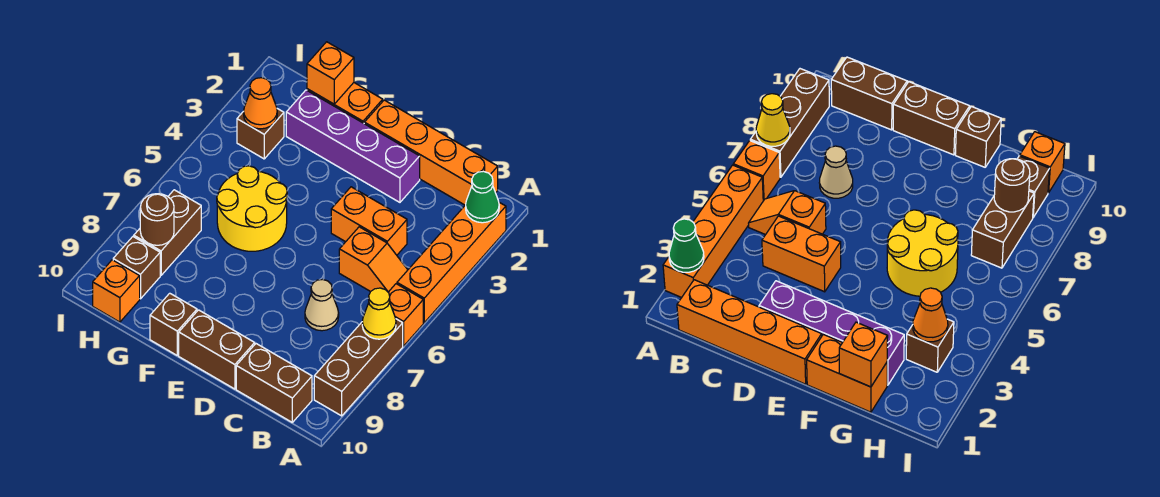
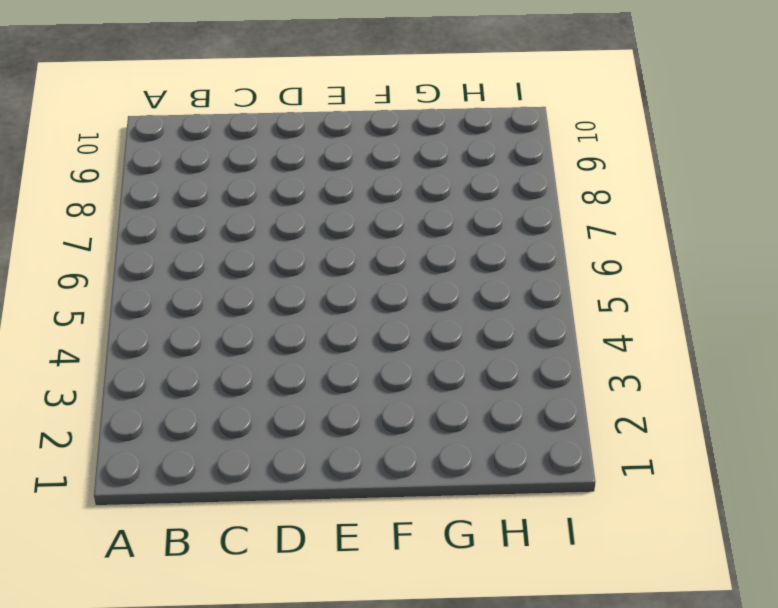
none -> orange brick A2:A5 level 1
none -> orange brick A6 level 1
none -> brown brick A7:A9 level 1

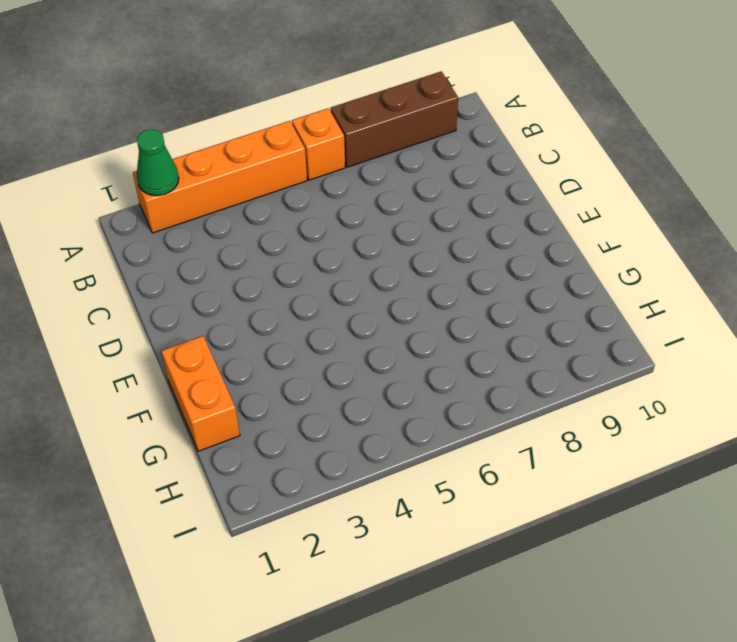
none -> orange brick B1:E1 level 1
none -> orange slope B5:C5 level 1 top C
none -> brown brick B10:C10 level 1

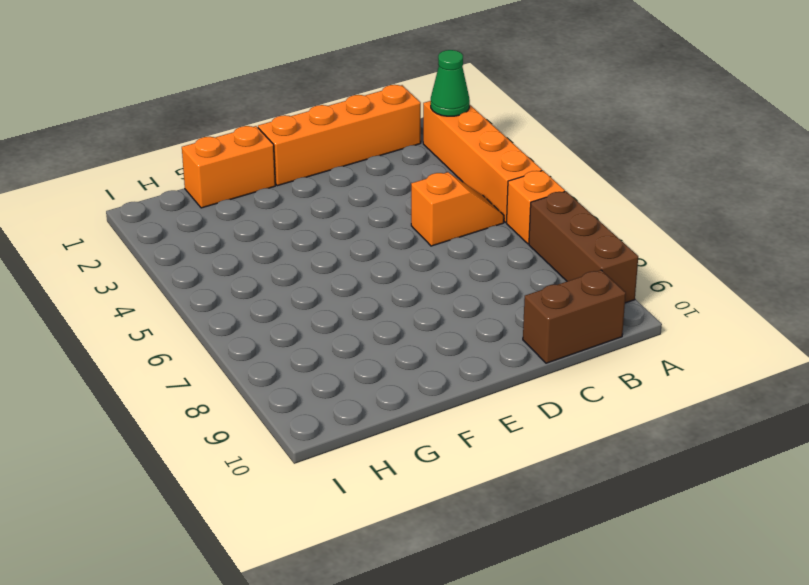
none -> orange brick C4:D4 level 1
none -> tan cone C7 level 1
none -> purple brick D2:G2 level 1

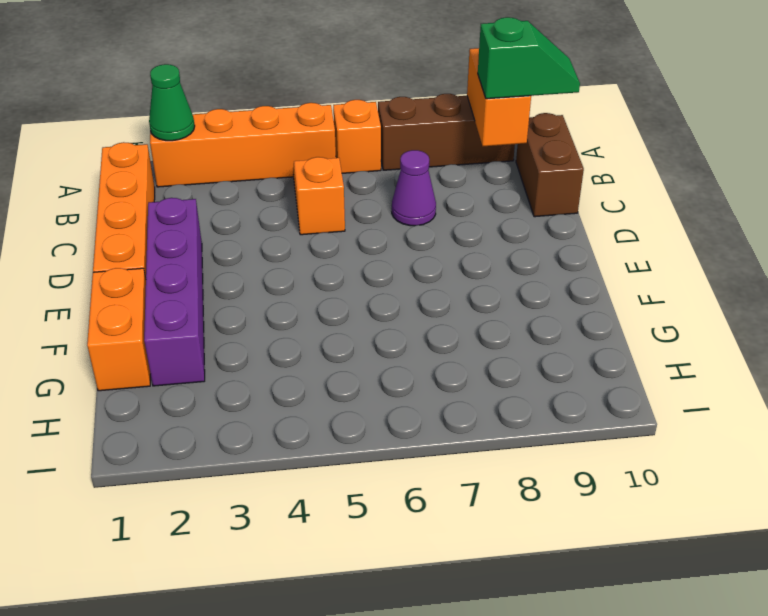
orange brick A9:B9 level 2 -> orange brick C4:D4 level 1
green slope B9:B10 level 3 top 9 -> none
purple cone C7 level 1 -> tan cone C7 level 1
none -> brown brick D10:E10 level 1
none -> yellow round brick F5:G6 level 1
none -> brown brick F10 level 1

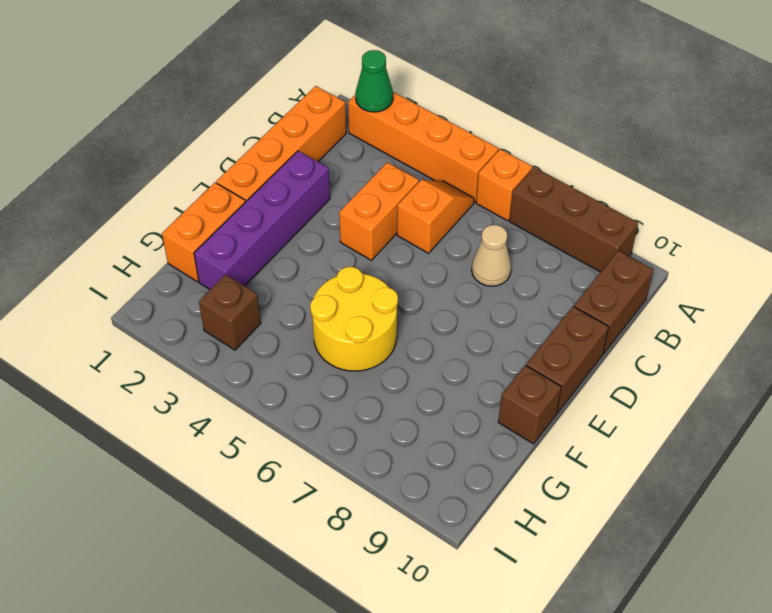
none -> brown brick H7:H8 level 1
none -> brown brick H9 level 1
none -> orange brick H10 level 1

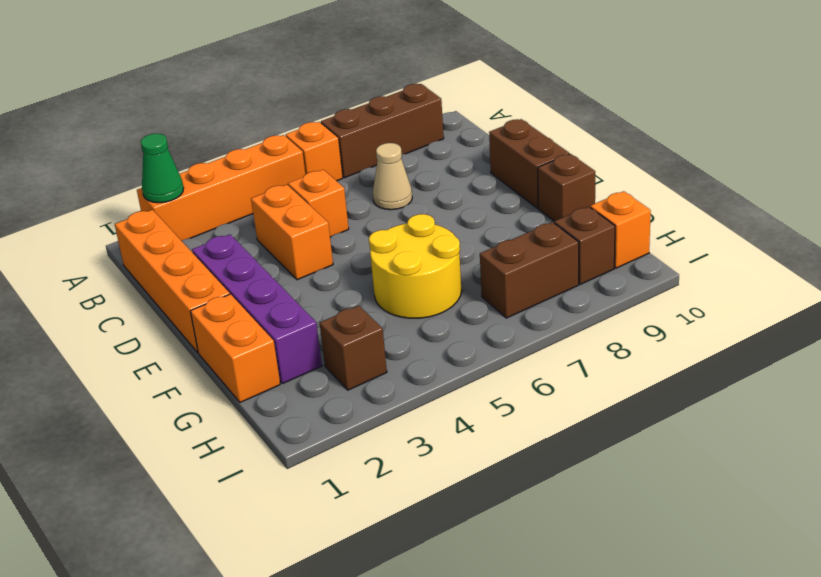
none -> brown brick B10:C10 level 1
none -> yellow cone A7 level 2
none -> orange brick G1 level 2

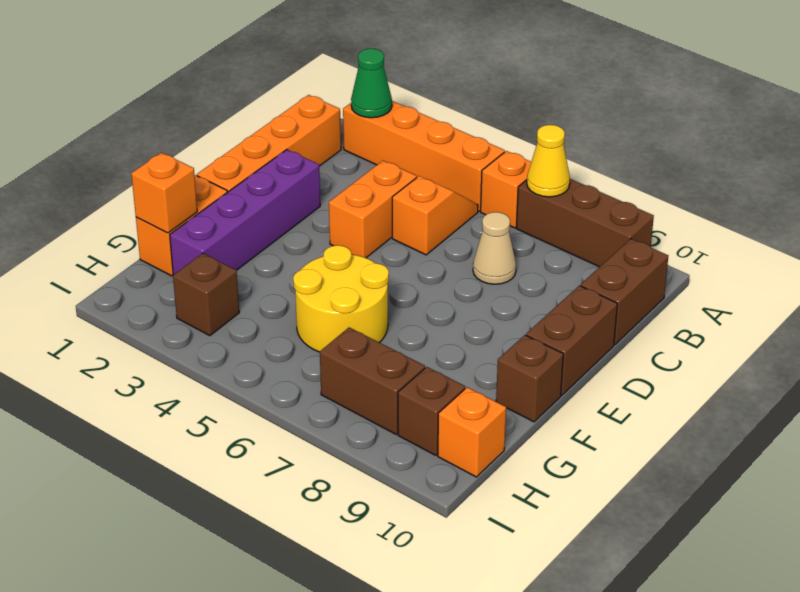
none -> orange cone H3 level 2
none -> brown round brick H8 level 2

